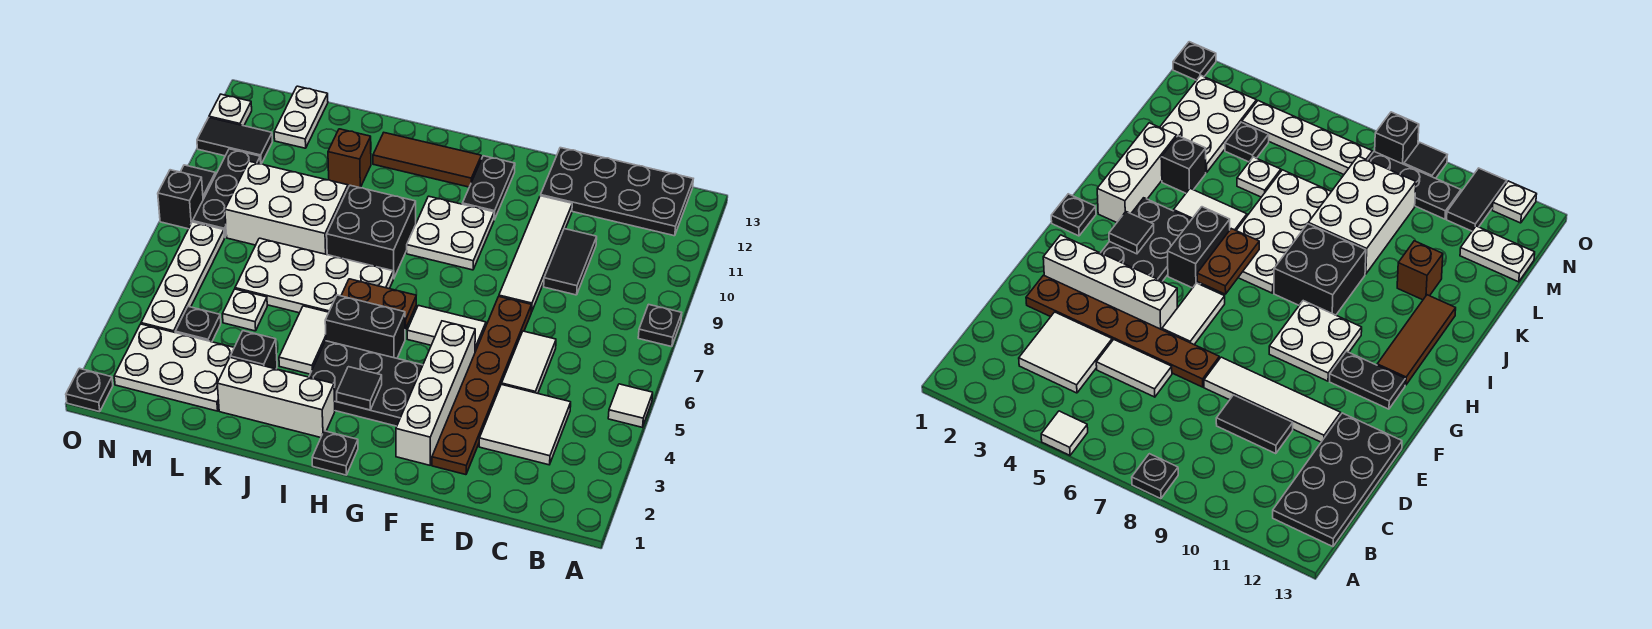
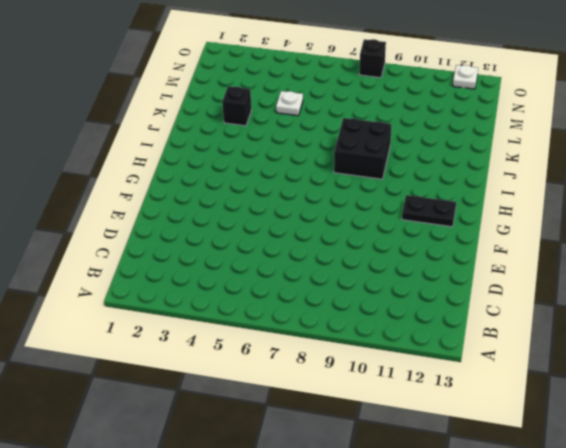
none -> white tile A5 level 1
none -> black plate A8 level 1
none -> black plate B12:E13 level 1
none -> white tile C3:D4 level 1

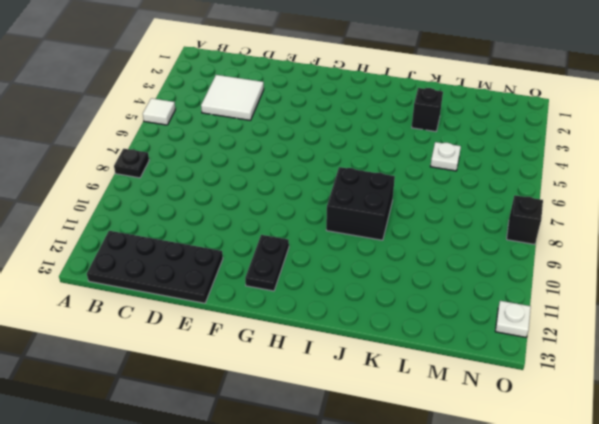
none -> white tile D5:D6 level 1
none -> black tile D9:D10 level 1
none -> brown plate E2:E7 level 1
none -> white tile E8:E11 level 1

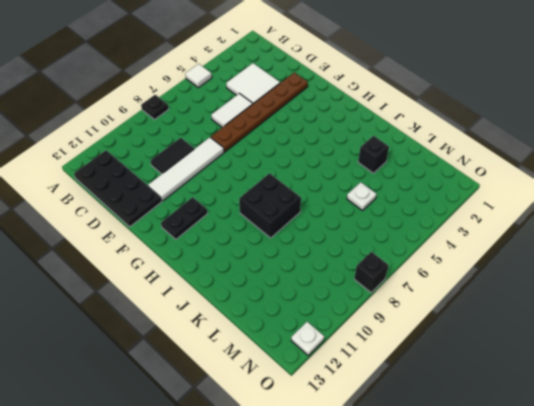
none -> white brick F2:F5 level 1
none -> white tile F6:G6 level 1
none -> black plate G3:I4 level 1
none -> white plate G9:H10 level 1

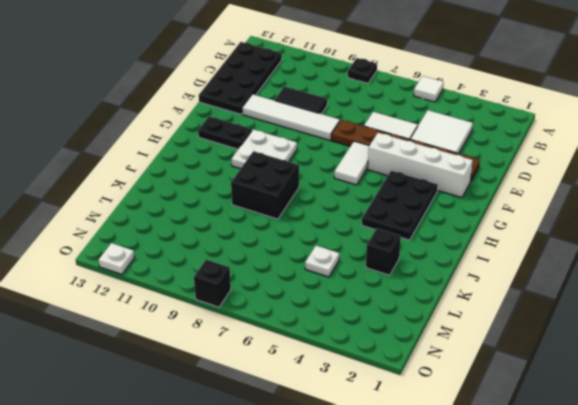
none -> black plate H1 level 1
none -> black brick H5:I5 level 1
none -> brown tile H12:J12 level 1
none -> white brick I2:K2 level 1

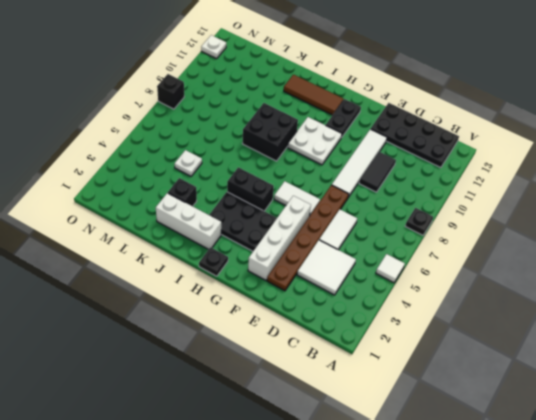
none -> white plate I6:L7 level 1
none -> white tile J4:J5 level 1
none -> white brick K8:M9 level 1
none -> brown brick K11 level 1

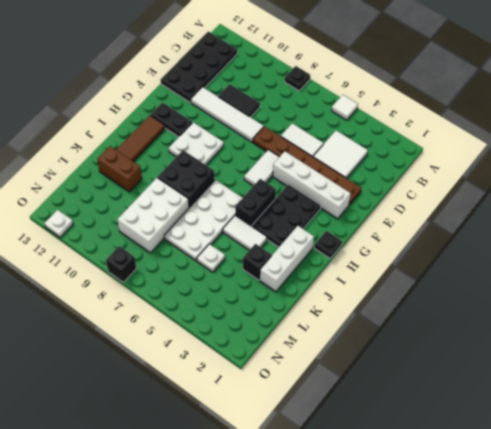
brown brick K11:K12 level 1 -> brown brick K11 level 1
none -> white plate L2:N3 level 1
none -> black plate M4 level 1
none -> white plate M12:M13 level 1
none -> white plate N4:N7 level 1

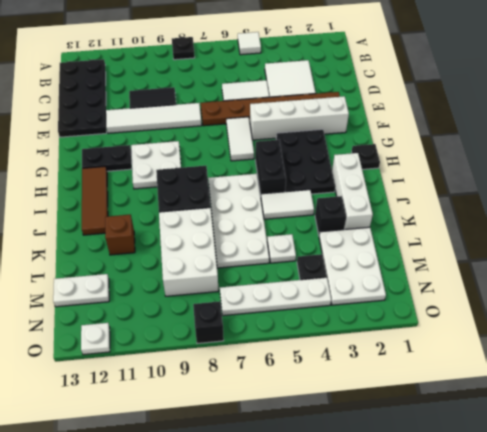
none -> black plate N8:N10 level 1
none -> black tile N11:O11 level 1
none -> black plate O1 level 1
none -> black tile O9 level 1

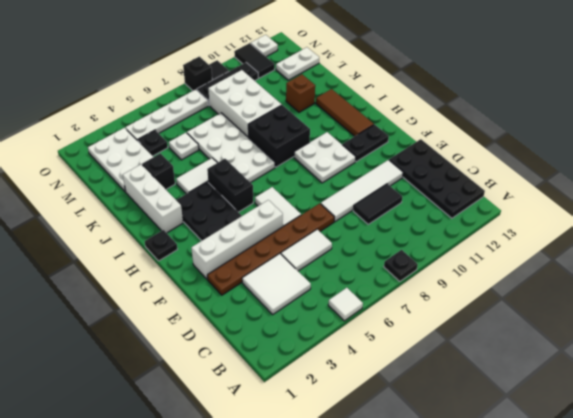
none -> black plate O1 level 1
none -> black tile H3 level 2
none -> brown plate H6:I6 level 2

